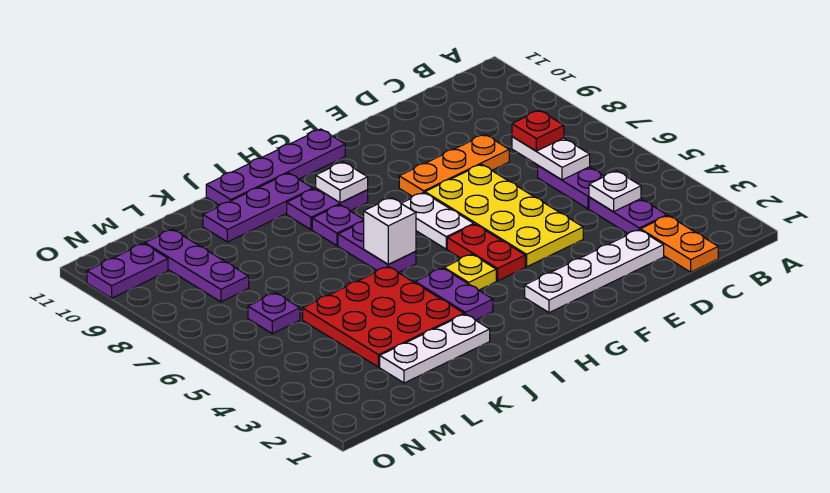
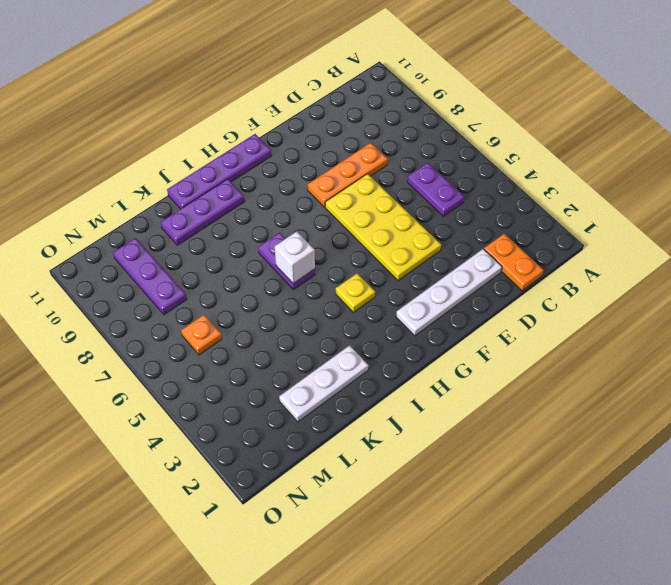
orange plate M6 level 1 -> purple plate M6 level 1
none -> purple plate C3:C4 level 1
none -> red plate G4:G5 level 1
none -> white plate G6:G7 level 1

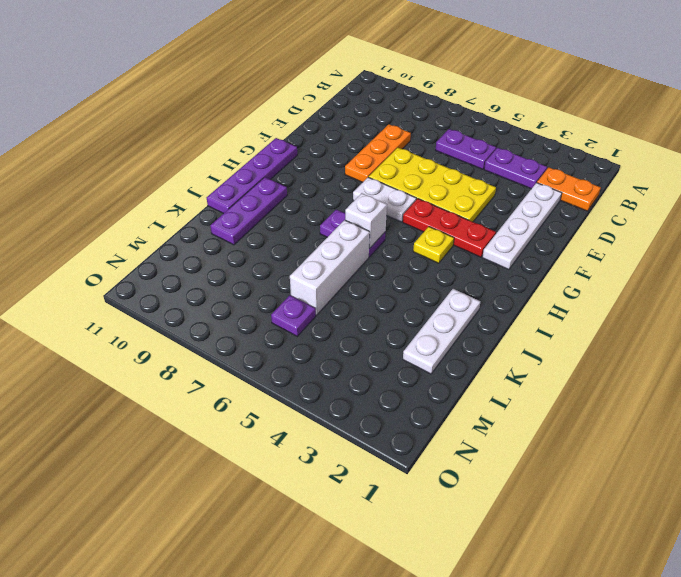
red plate G3:G5 level 1 -> red plate G4:G5 level 1
white brick J6:L6 level 1 -> none
none -> purple plate H9:I9 level 1
none -> purple plate I3:I4 level 1
none -> purple plate I8 level 1

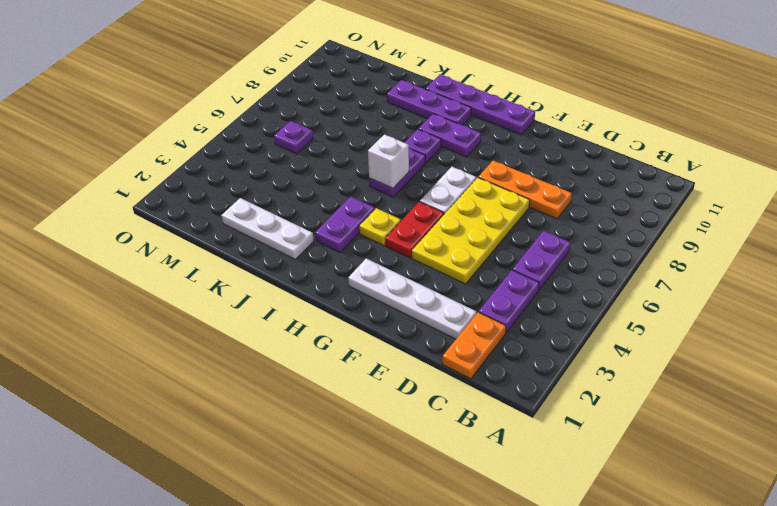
none -> red plate J3:L5 level 1
none -> purple plate M8:M10 level 1
none -> purple plate N10:O10 level 1

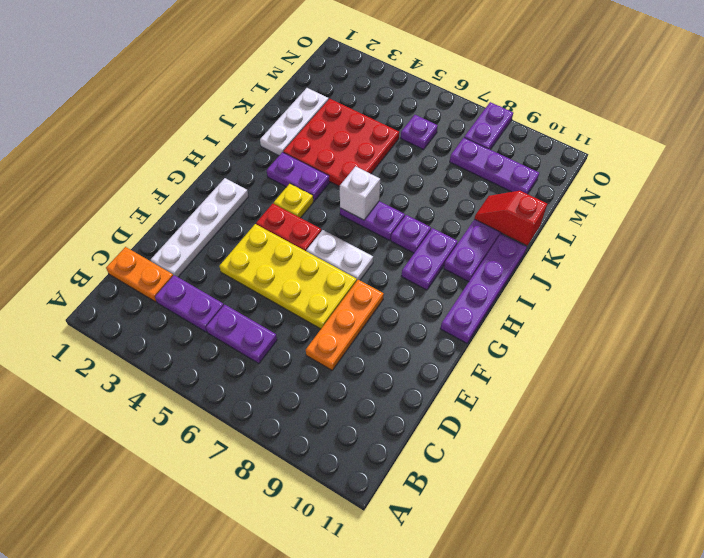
red slope K10:K11 level 2 top 11 -> none
purple plate N8:O8 level 1 -> purple plate N10:O10 level 1
none -> white plate C4 level 2
none -> white plate C6:C7 level 2
none -> white plate H9 level 2

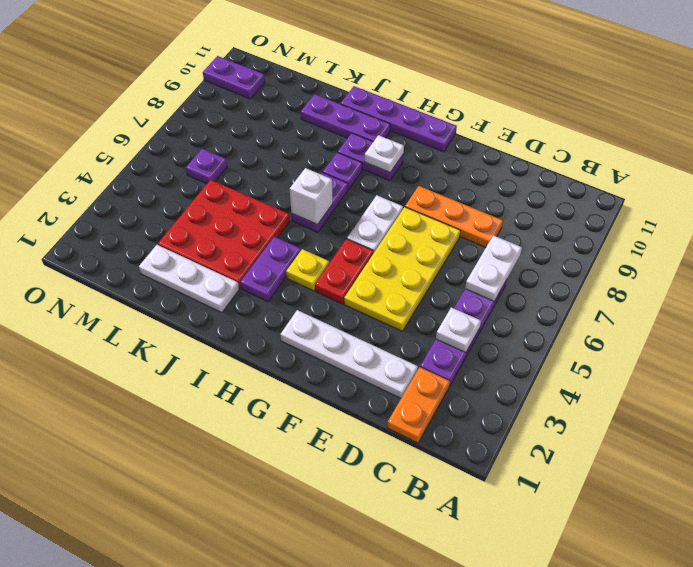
none -> purple plate M8:M10 level 1
none -> red plate C7 level 3

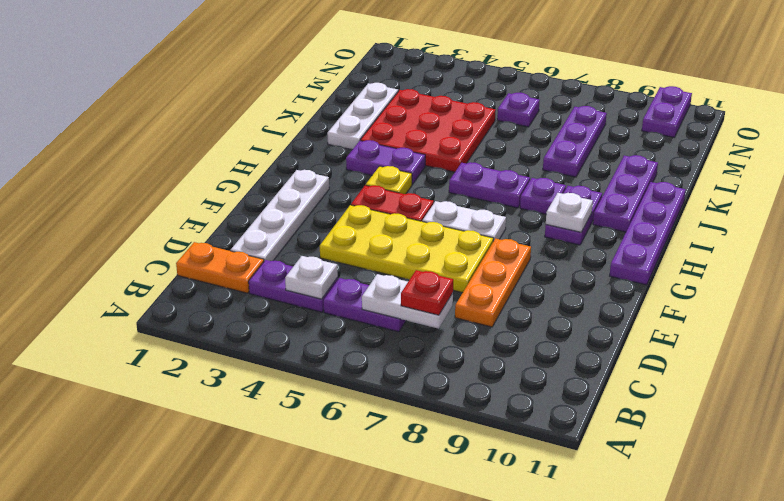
purple plate K8:M8 level 1 -> purple plate M8:M10 level 1
none -> white brick I6 level 2

